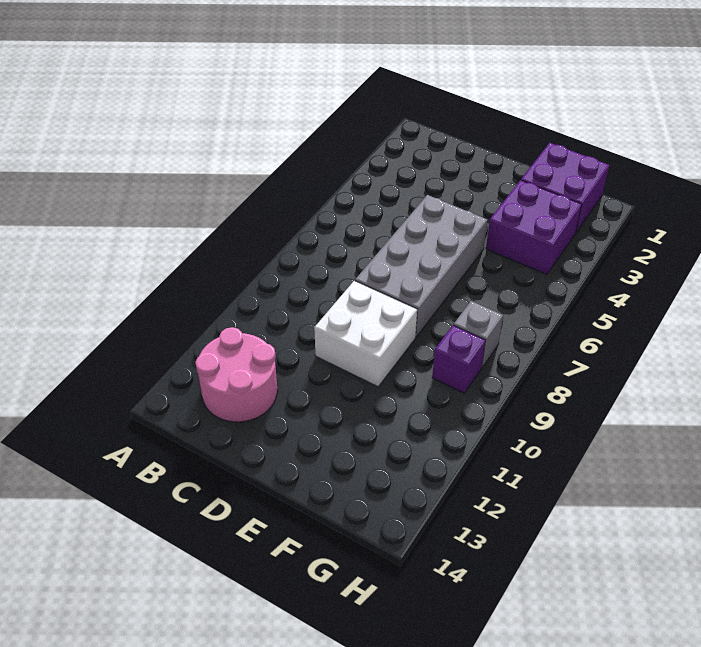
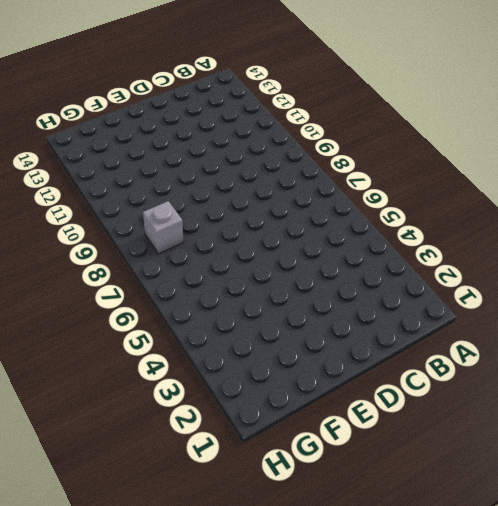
none -> pink round brick B12:C13 level 1
none -> grey brick D5:E8 level 1

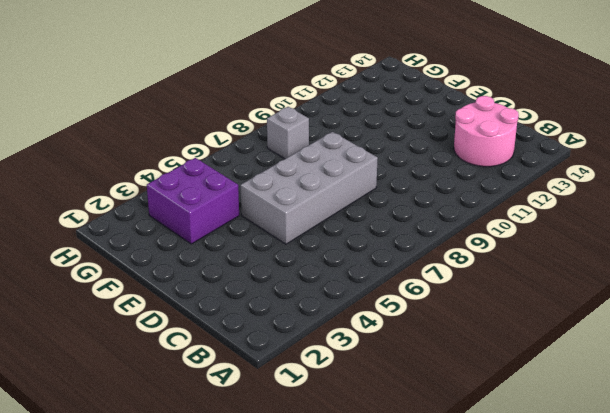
none -> white brick D9:E10 level 1
none -> purple brick F1:G2 level 1

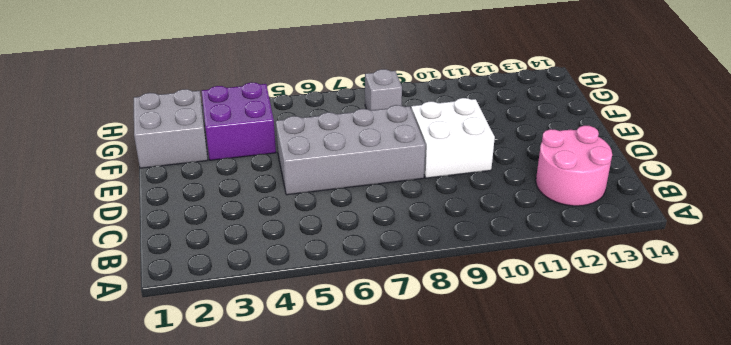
grey brick F1:G2 level 1 -> purple brick F1:G2 level 1
none -> purple brick G9 level 1

